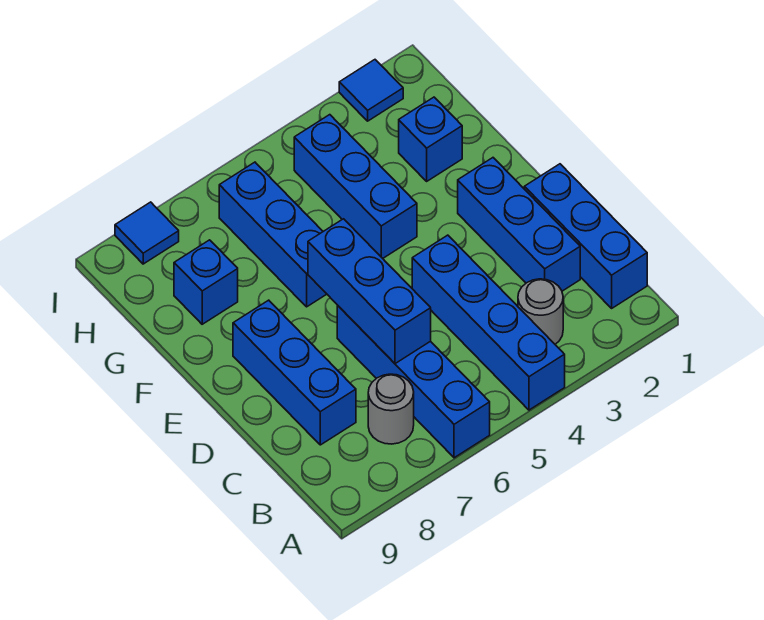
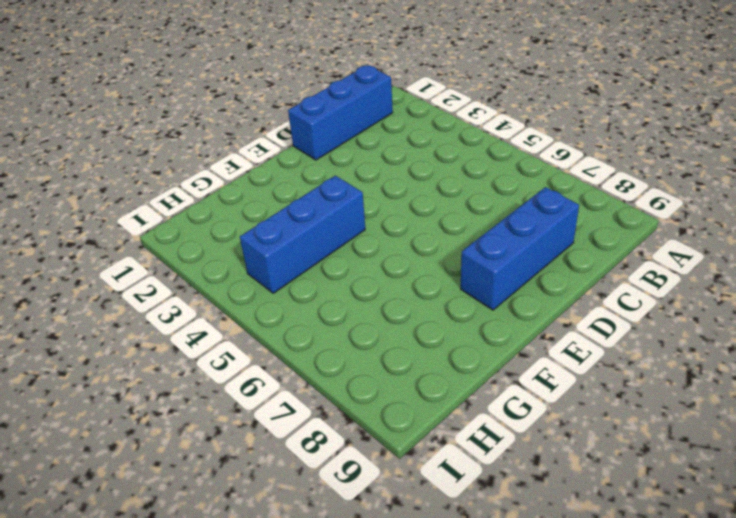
none -> blue brick A4:D4 level 1
none -> blue brick A6:D6 level 1
none -> grey round brick B3 level 1

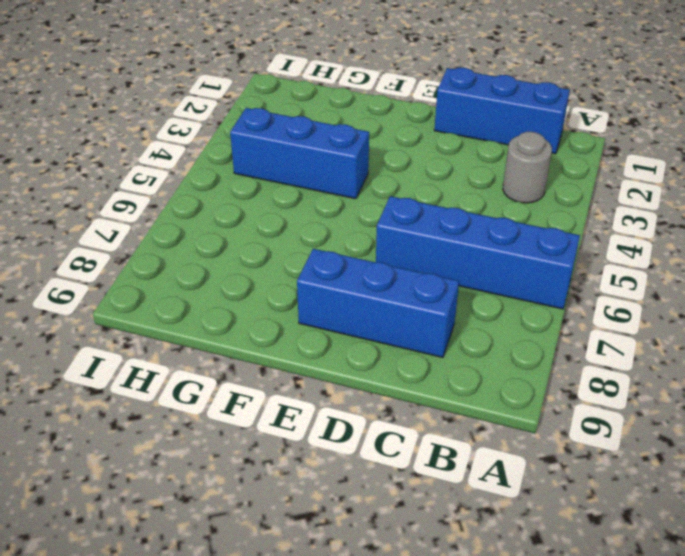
none -> blue brick A4:D4 level 1
none -> grey round brick B7 level 1
none -> blue brick C2:E2 level 1

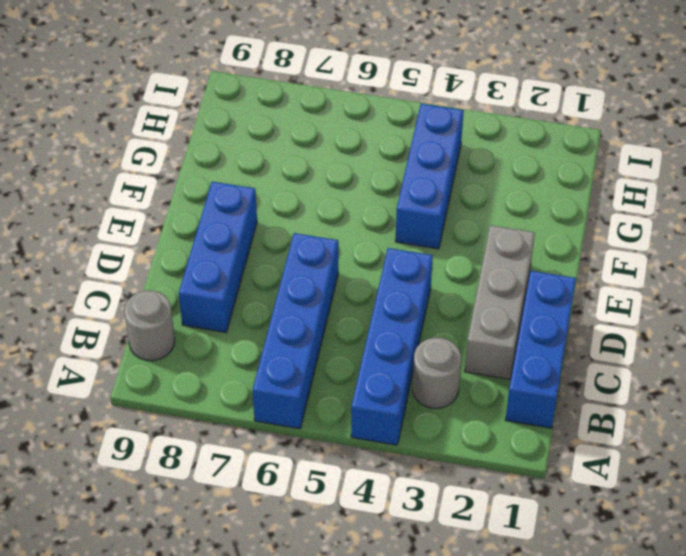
grey round brick B9 level 1 -> grey round brick B7 level 1
grey brick C2:E2 level 1 -> blue brick C2:E2 level 1
none -> blue brick F6:H6 level 1
none -> blue brick G2 level 1
none -> blue brick G8 level 1

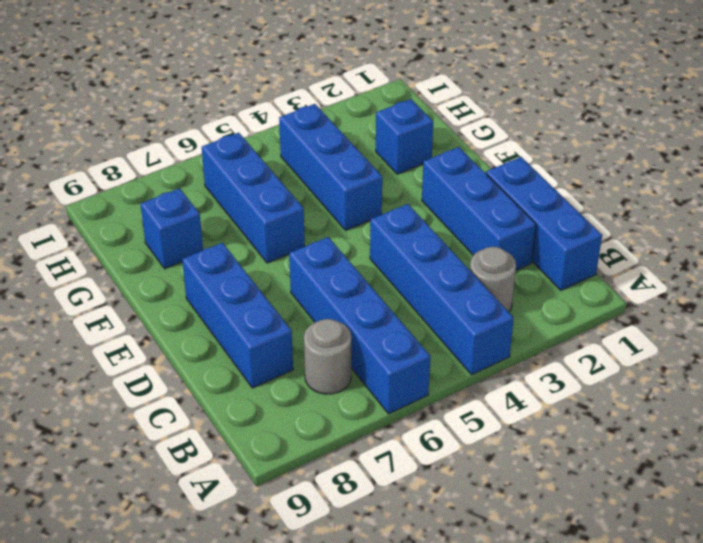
none -> blue tile I2 level 1
none -> blue tile I8 level 1
none -> blue brick C6:E6 level 2

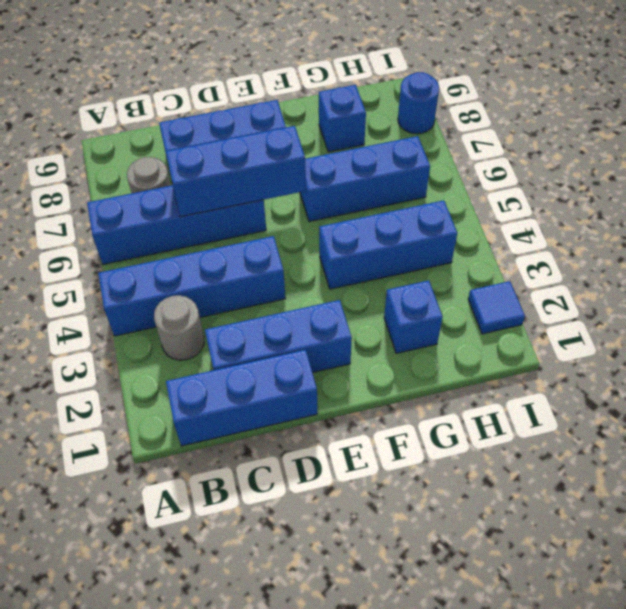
blue round brick I8 level 1 -> blue tile I8 level 1

